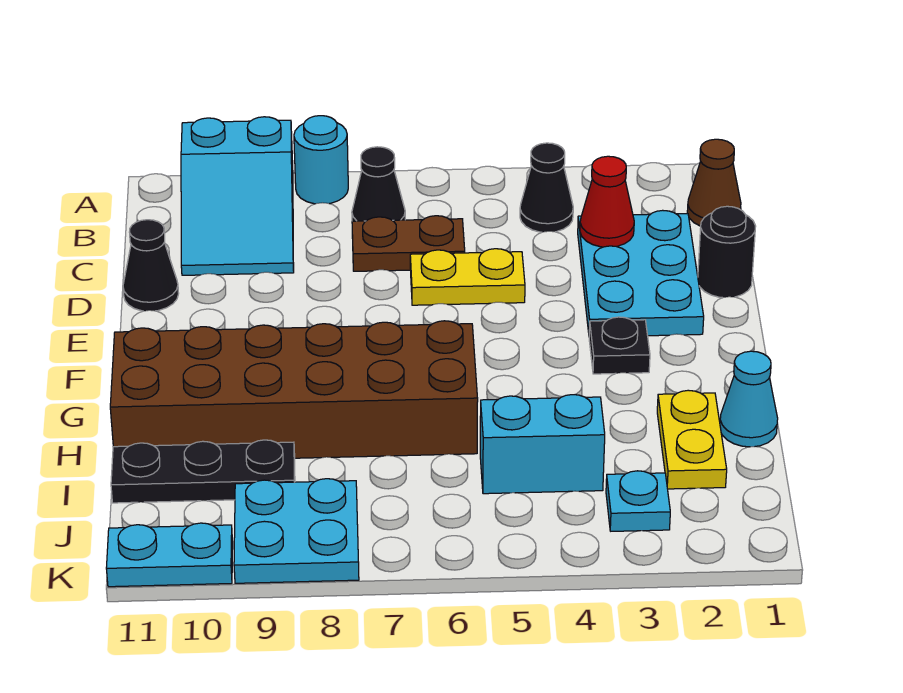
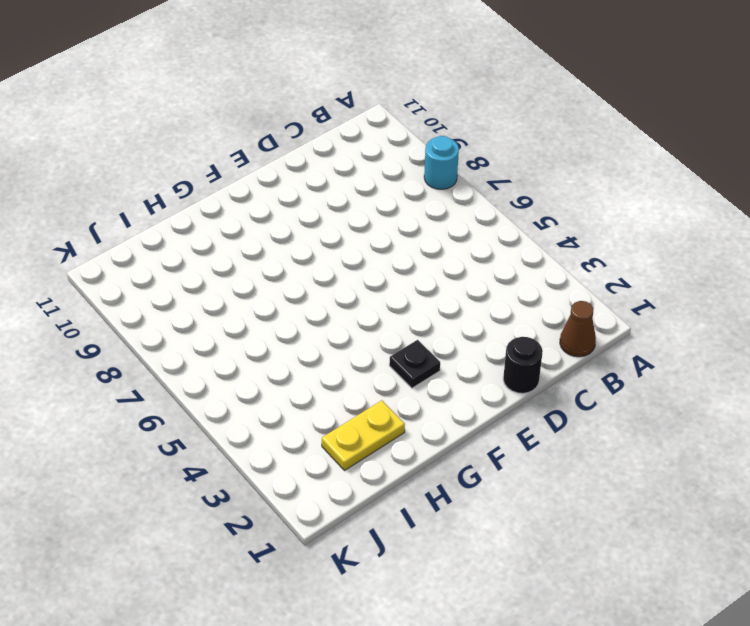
none -> cyan slope A9:C10 level 1 top A
none -> black cone B4 level 1
none -> black cone B7 level 1

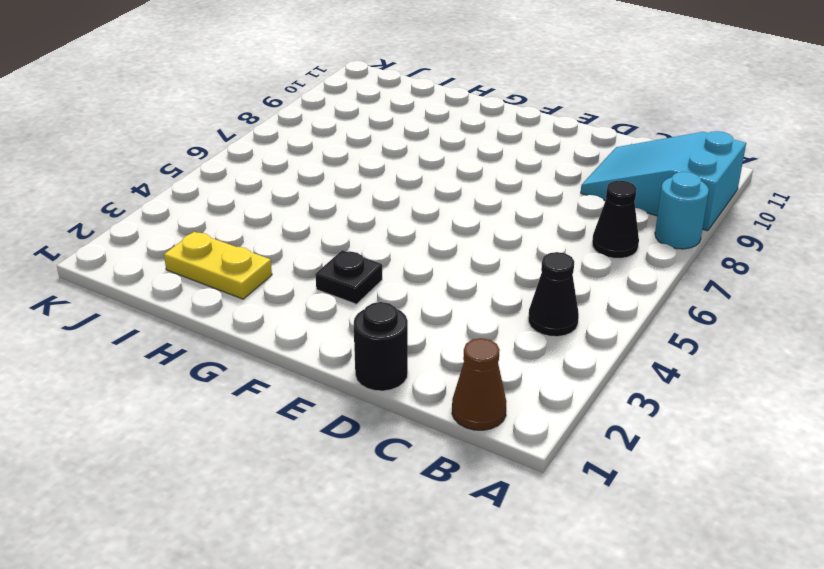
none -> cyan plate C2:E3 level 1
none -> brown plate C6:C7 level 1
none -> yellow plate D5:D6 level 1

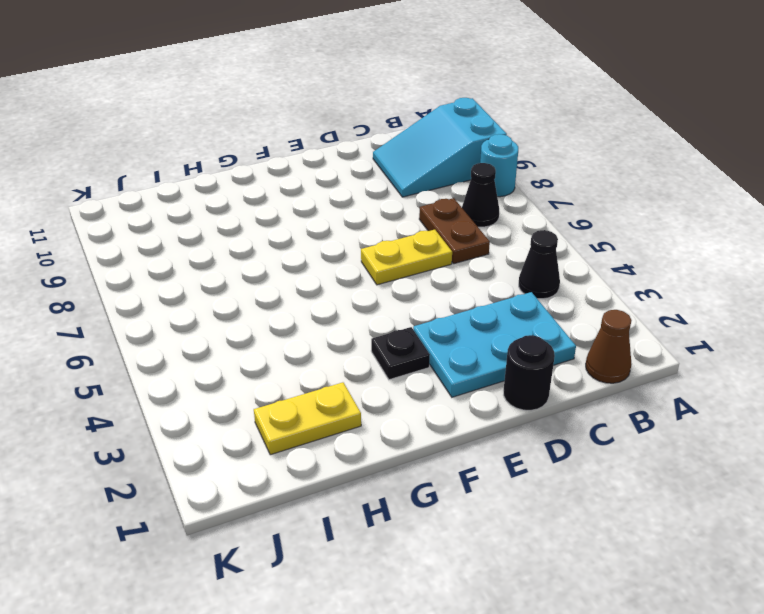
yellow plate D6:E6 level 1 -> yellow plate D5:D6 level 1
none -> black cone D11 level 1
none -> brown brick G6:H11 level 1
none -> cyan cone H1 level 1

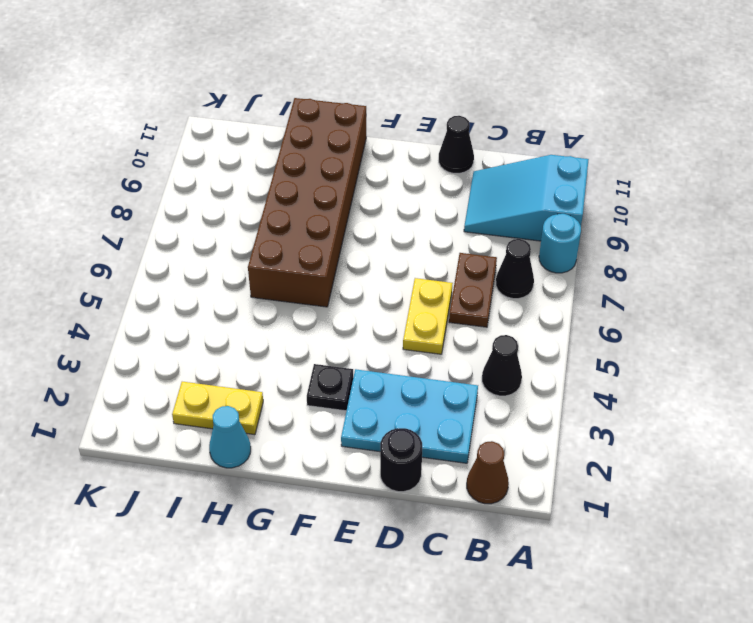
none -> cyan brick I4:I5 level 1
none -> black plate I9:I11 level 1
none -> cyan plate J3 level 1

